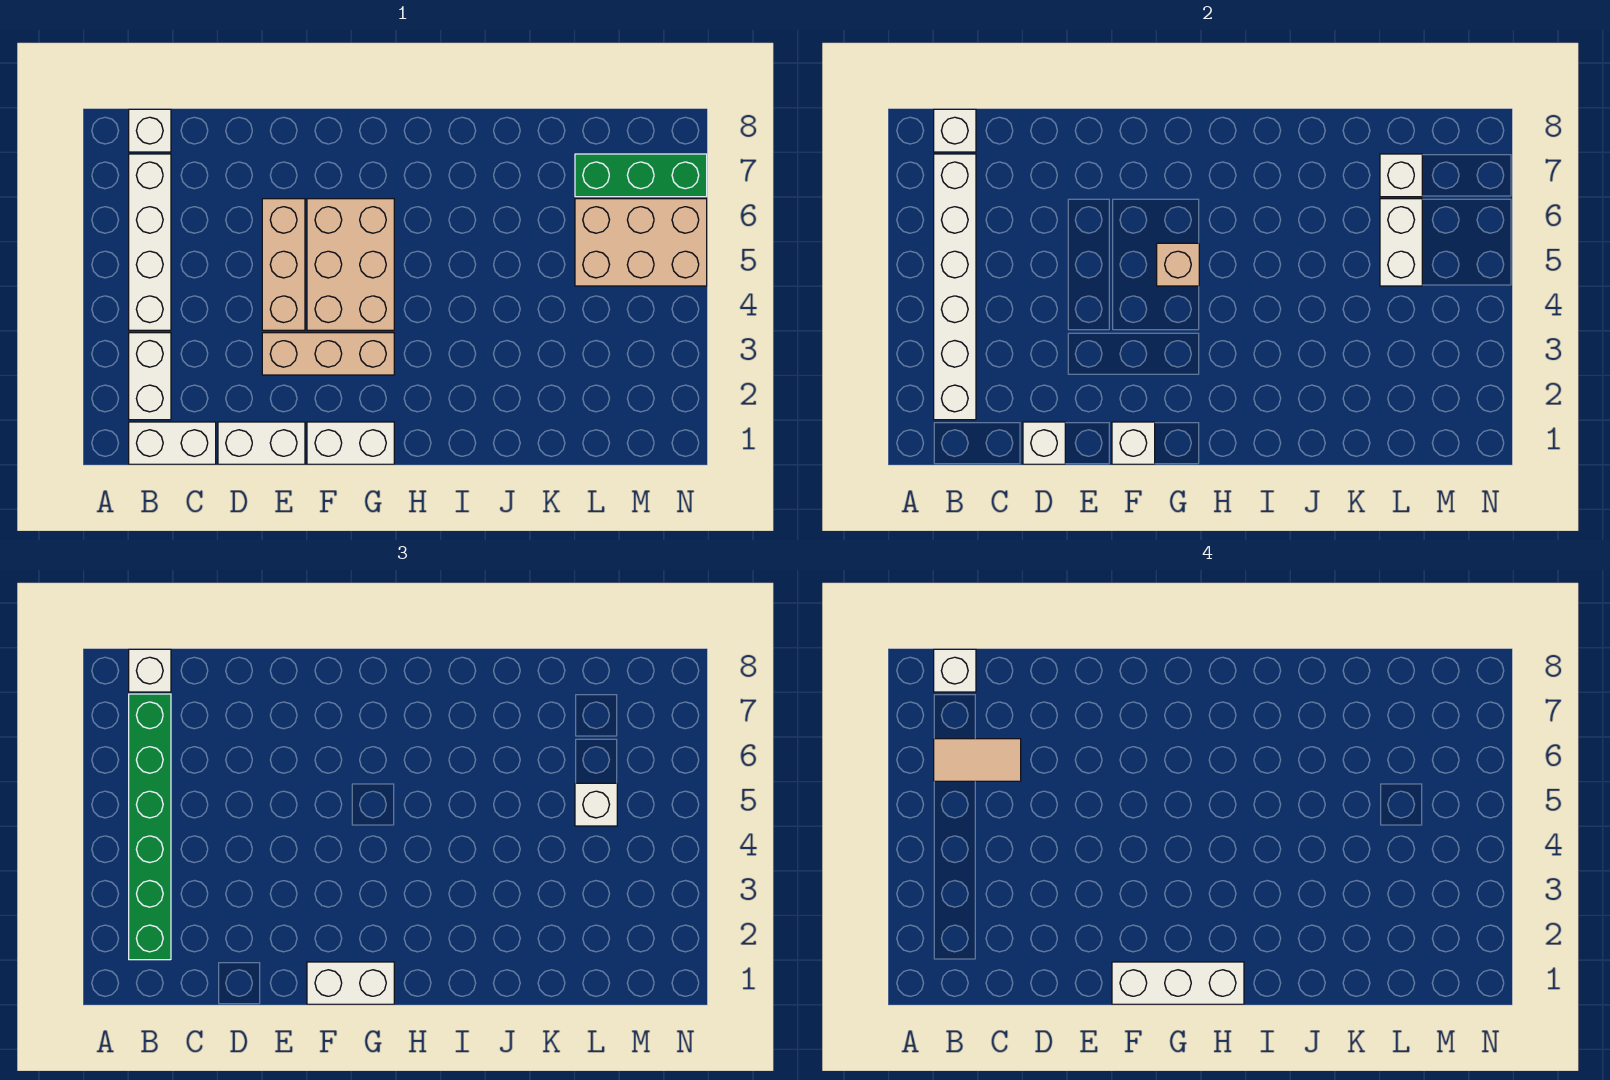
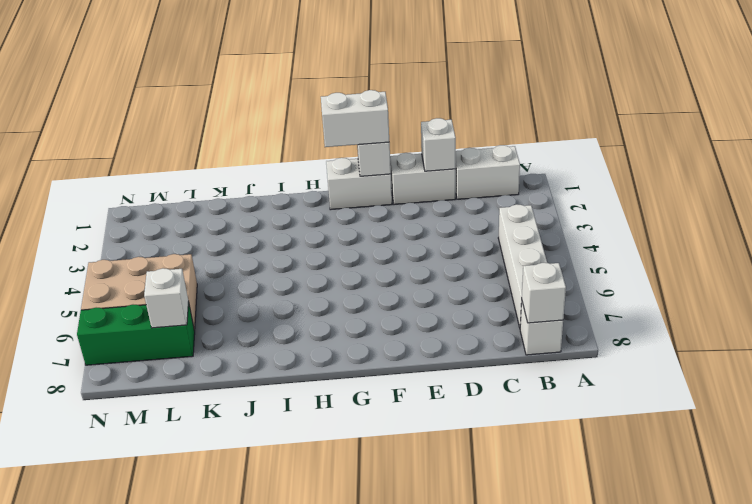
none -> white brick B2:B3 level 1
none -> tan brick E3:G3 level 1
none -> tan brick E4:E6 level 1

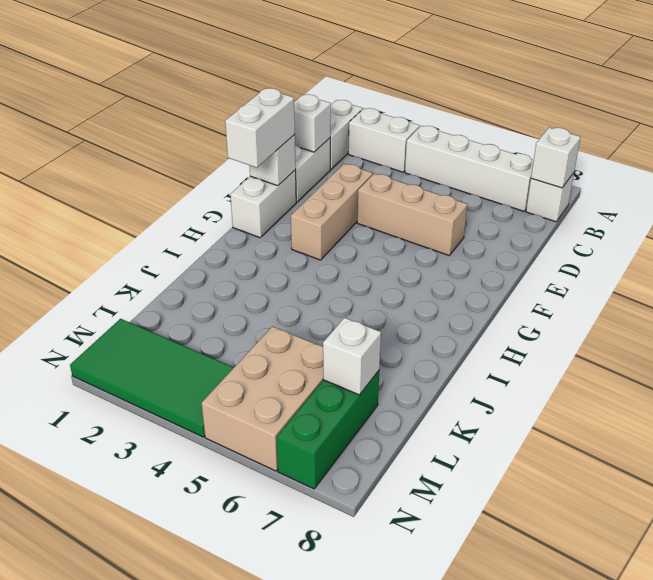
green tile M1:N4 level 1 -> none
none -> tan brick F4:G6 level 1
none -> white brick B2:B7 level 2
none -> tan brick G5 level 2

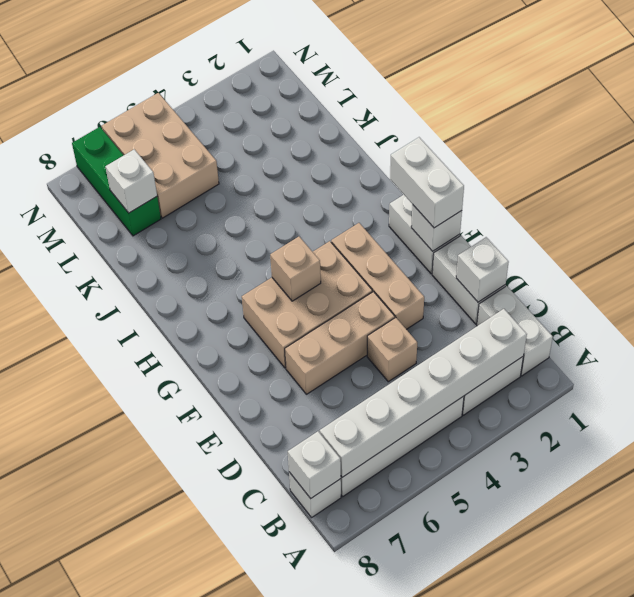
tan brick D4 level 1 -> none
none -> white brick L5:L6 level 2
none -> green brick B2:B7 level 3
none -> white brick B8 level 3

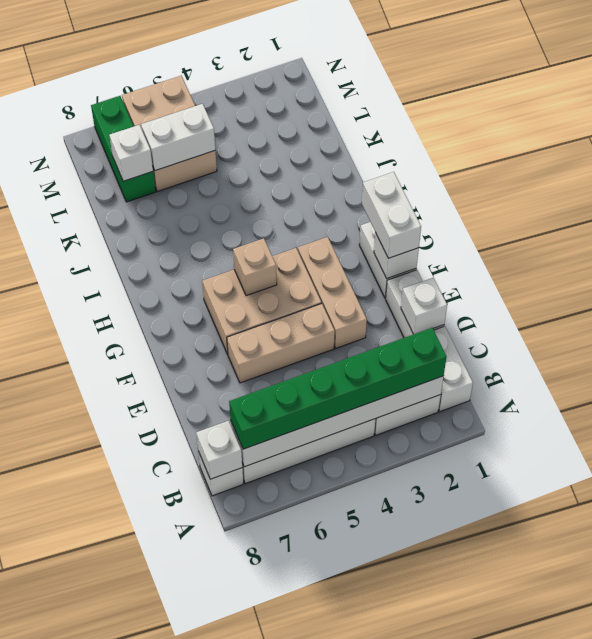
none -> white brick B8 level 3
none -> white brick L5 level 3
none -> tan tile B6:C6 level 4

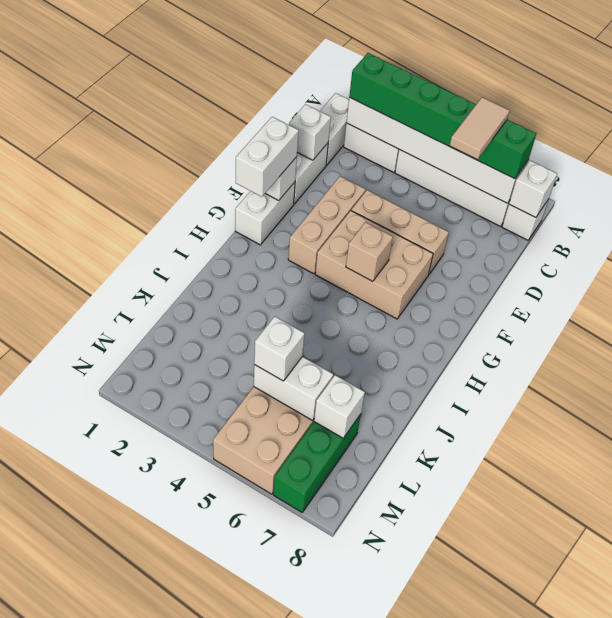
none -> white brick B8 level 3
none -> white brick B8 level 4
none -> white brick F1:H1 level 4

